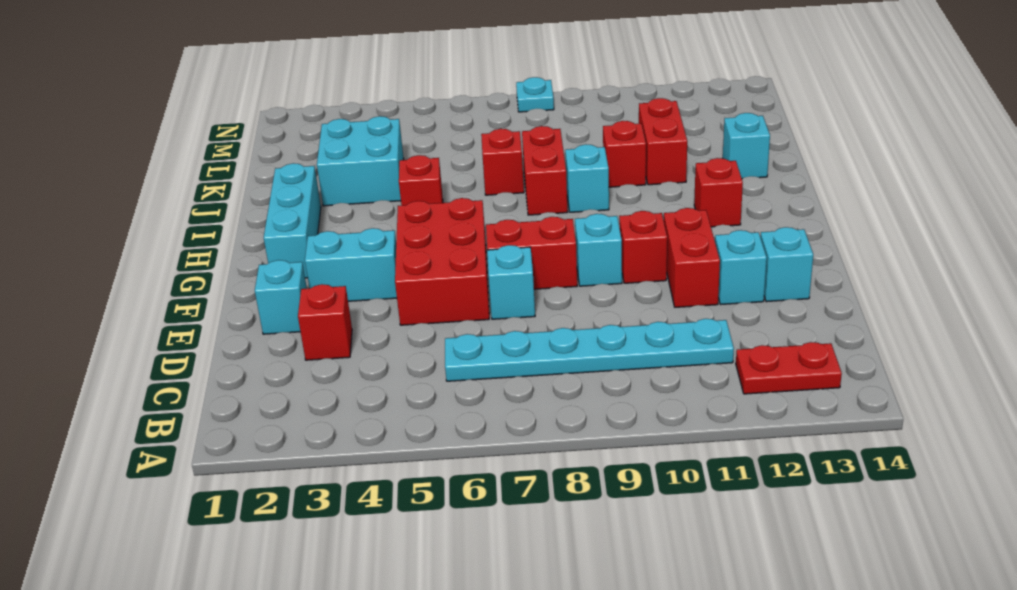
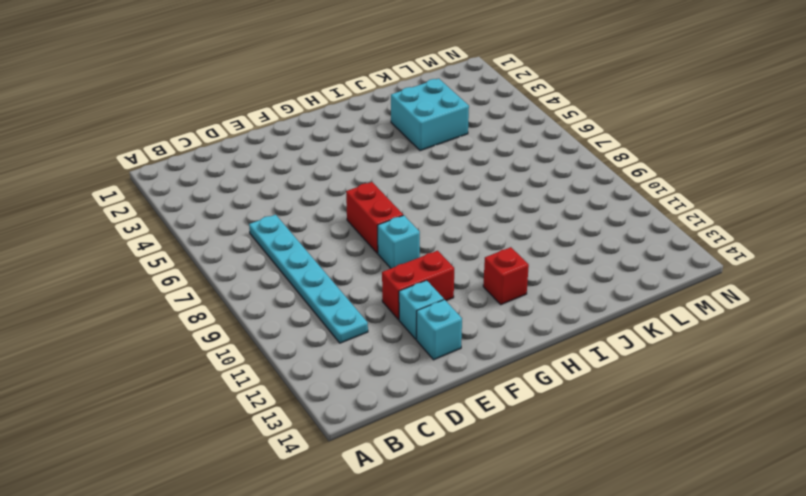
none -> red plate B12:B13 level 1
none -> red brick D3 level 1
none -> cyan brick E2 level 1

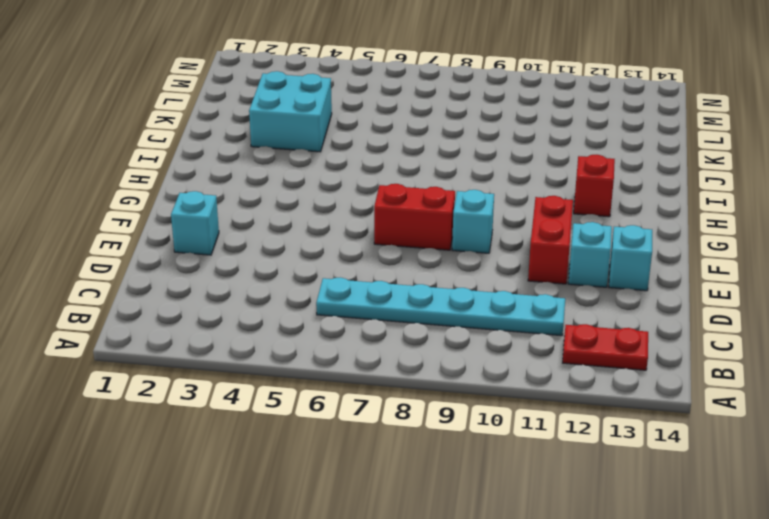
none -> red brick D3 level 1
none -> red brick E5:G6 level 1
none -> cyan brick E7 level 1

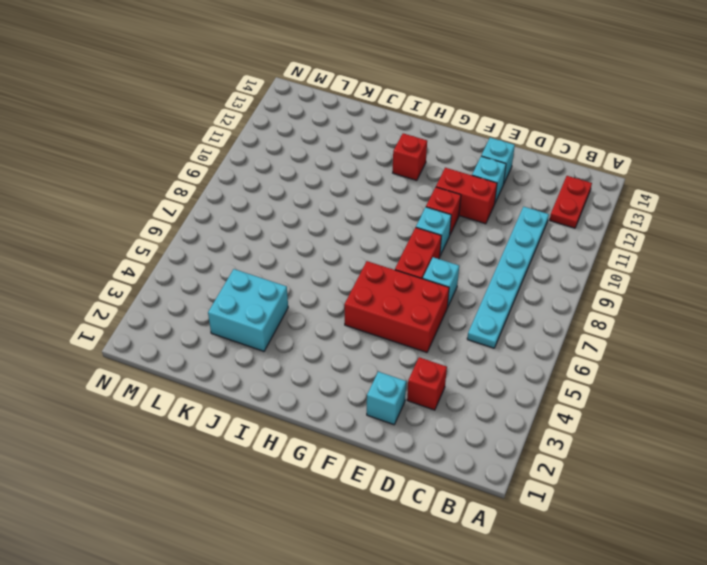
none -> cyan brick F3:F4 level 1
none -> cyan brick G2:I2 level 1
none -> red brick I5 level 1

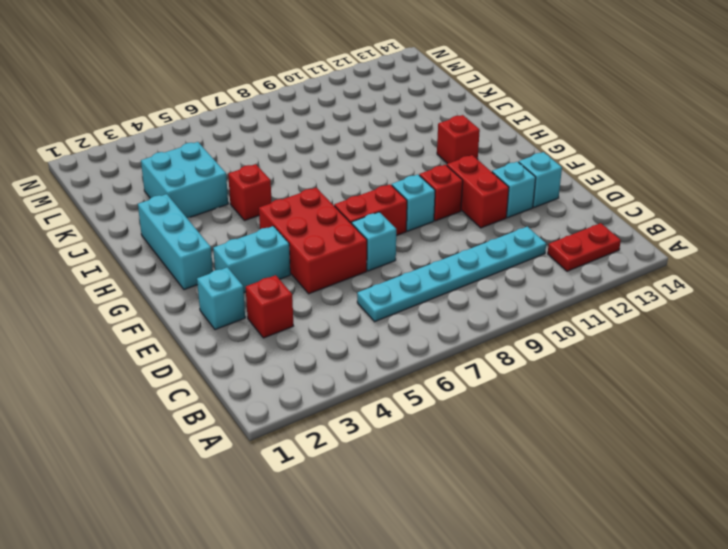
none -> red brick I8:J8 level 1
none -> cyan brick I9 level 1
none -> red brick J7 level 1

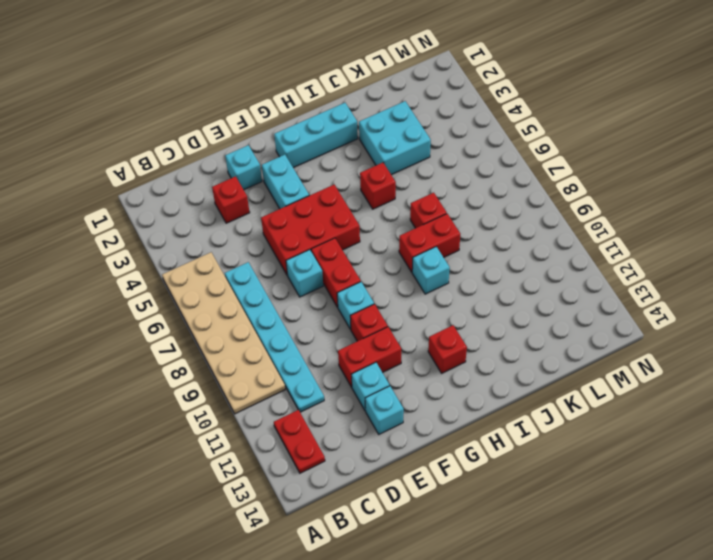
tan plate A5:B10 level 1 -> none
none -> red brick J10 level 1
none -> red brick J11:K11 level 1
none -> cyan brick J13 level 1

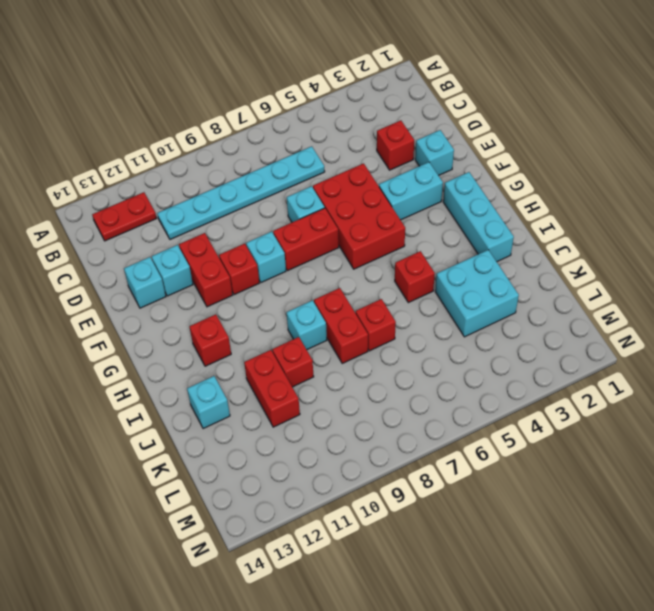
none -> cyan plate N8 level 1

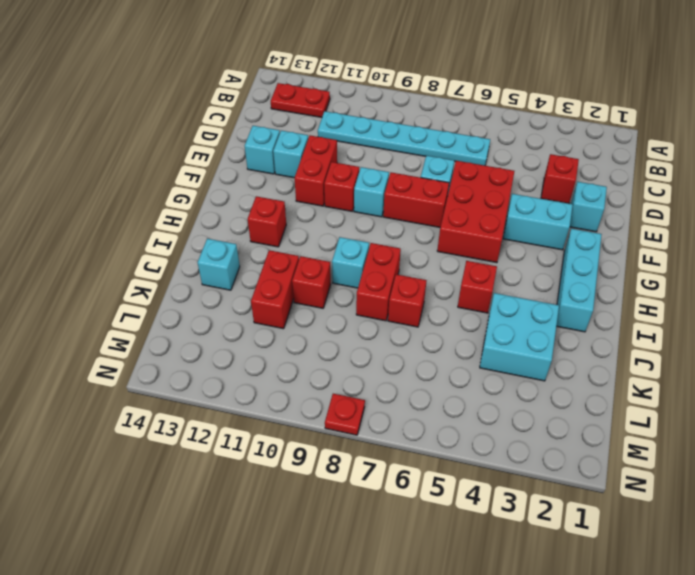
red plate N8 level 1 -> cyan plate N8 level 1

